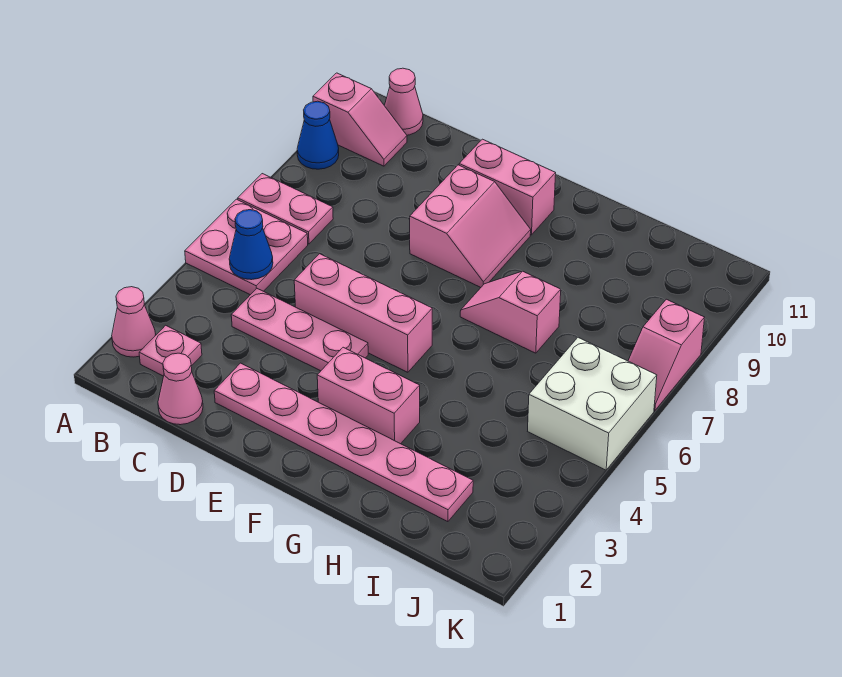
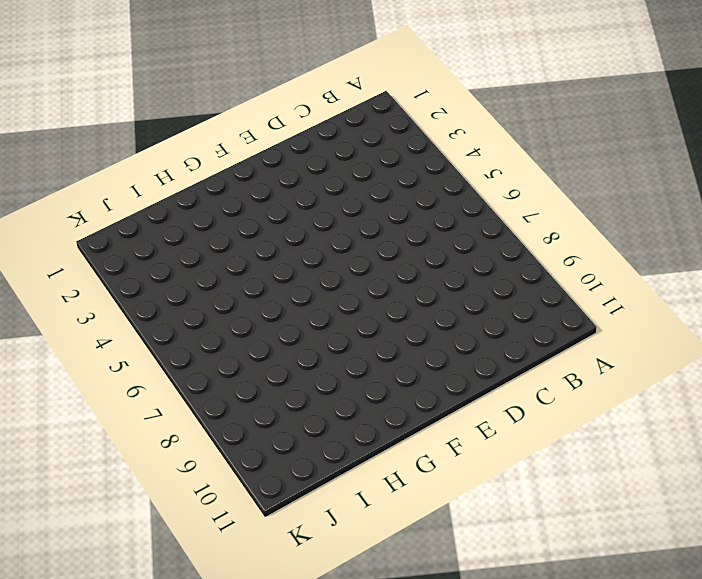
none -> pink cone A2 level 1
none -> pink plate A5:B6 level 1
none -> pink plate A7:B7 level 1

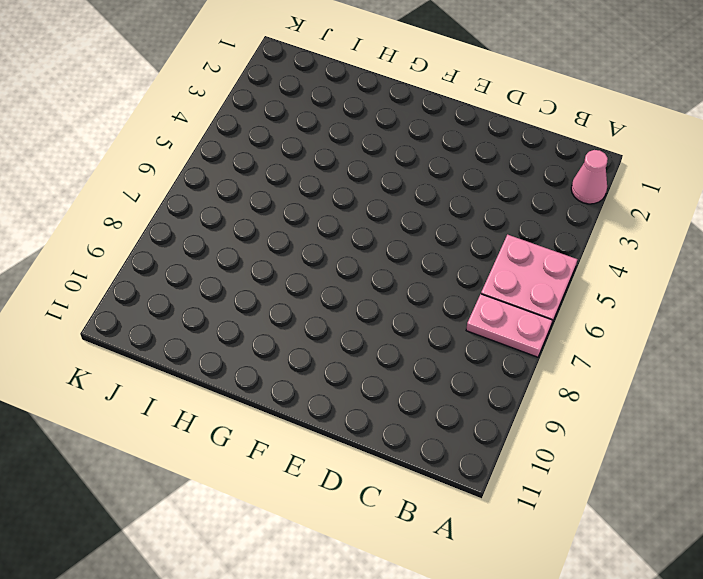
none -> blue cone A9 level 1
none -> pink slope A10:B10 level 1 top A
none -> pink plate B2 level 1

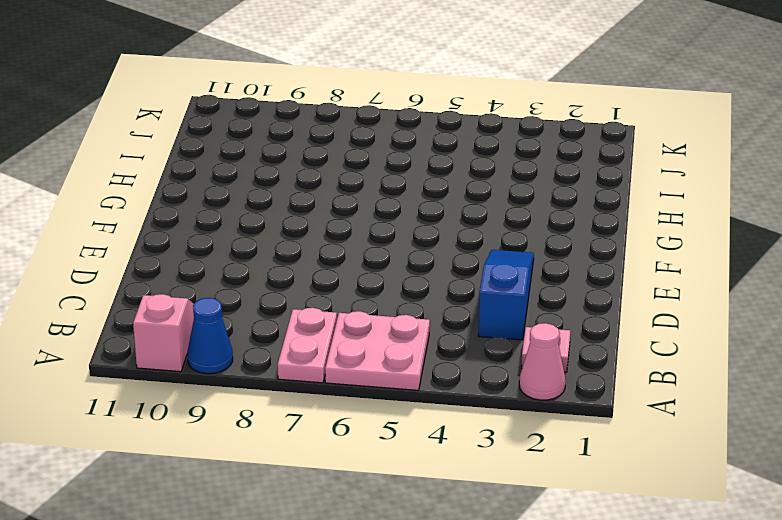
blue slope C3:E3 level 1 top C -> none
none -> pink cone B11 level 1
none -> pink cone C1 level 1
none -> pink plate C4:E4 level 1

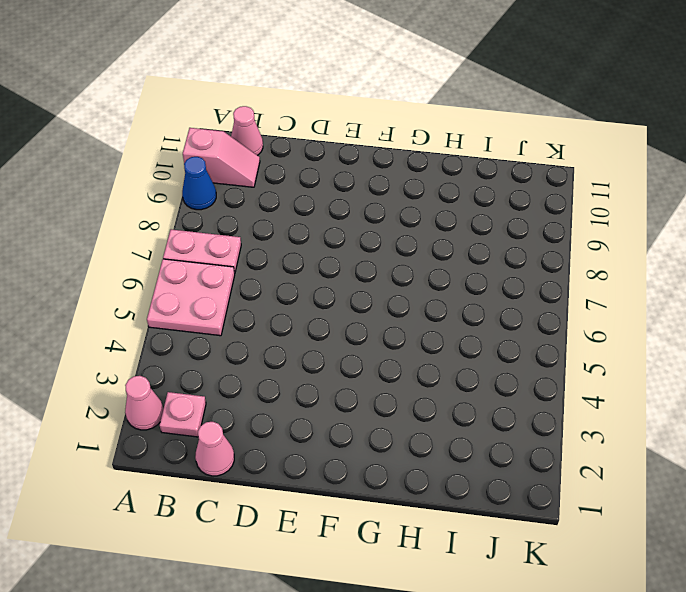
none -> pink plate C4:E4 level 1
none -> pink plate D2:I2 level 1
none -> pink brick D5:F5 level 1

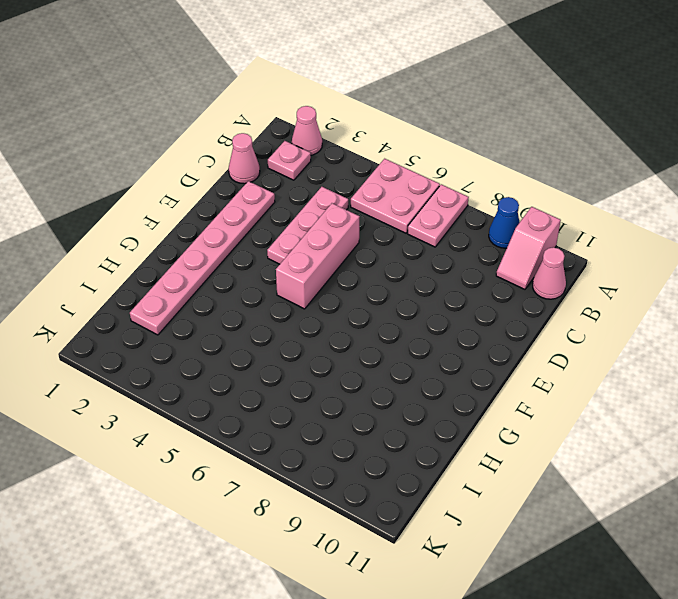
none -> pink slope E8:F9 level 1 top E
none -> pink brick E10:F10 level 1
none -> pink brick F3:G3 level 1

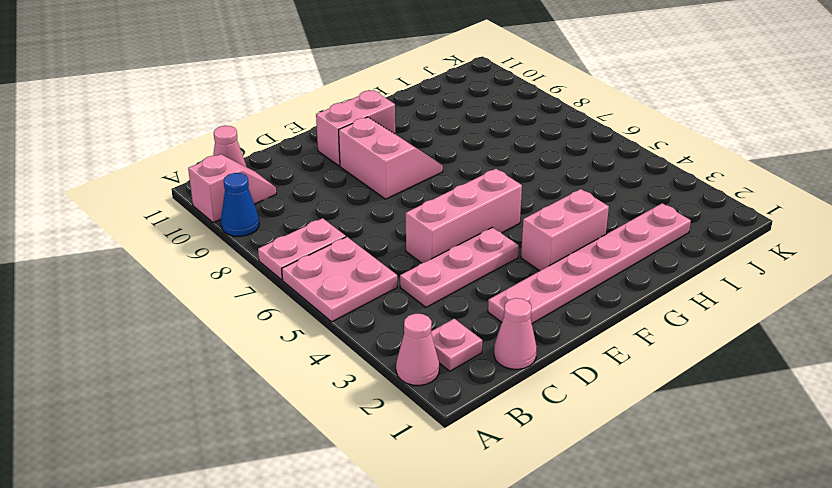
none -> pink slope G7:H7 level 1 top H
none -> white brick J5:K6 level 1
none -> pink slope K7:K8 level 1 top 8

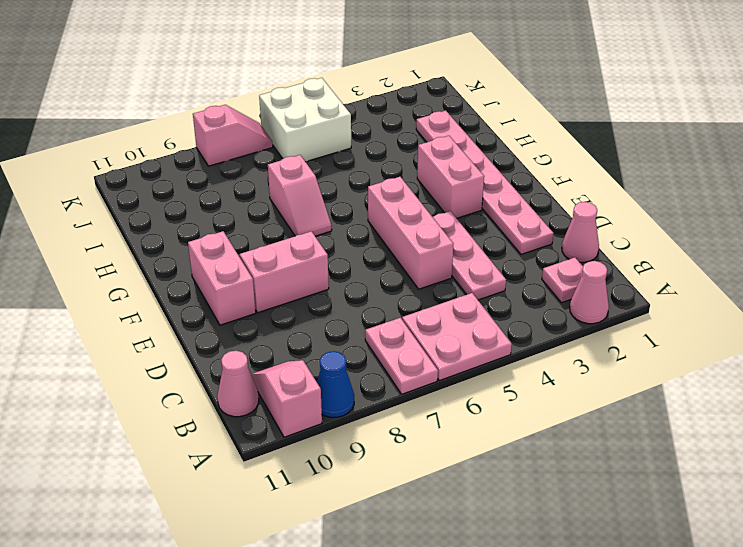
none -> blue cone B5 level 2

